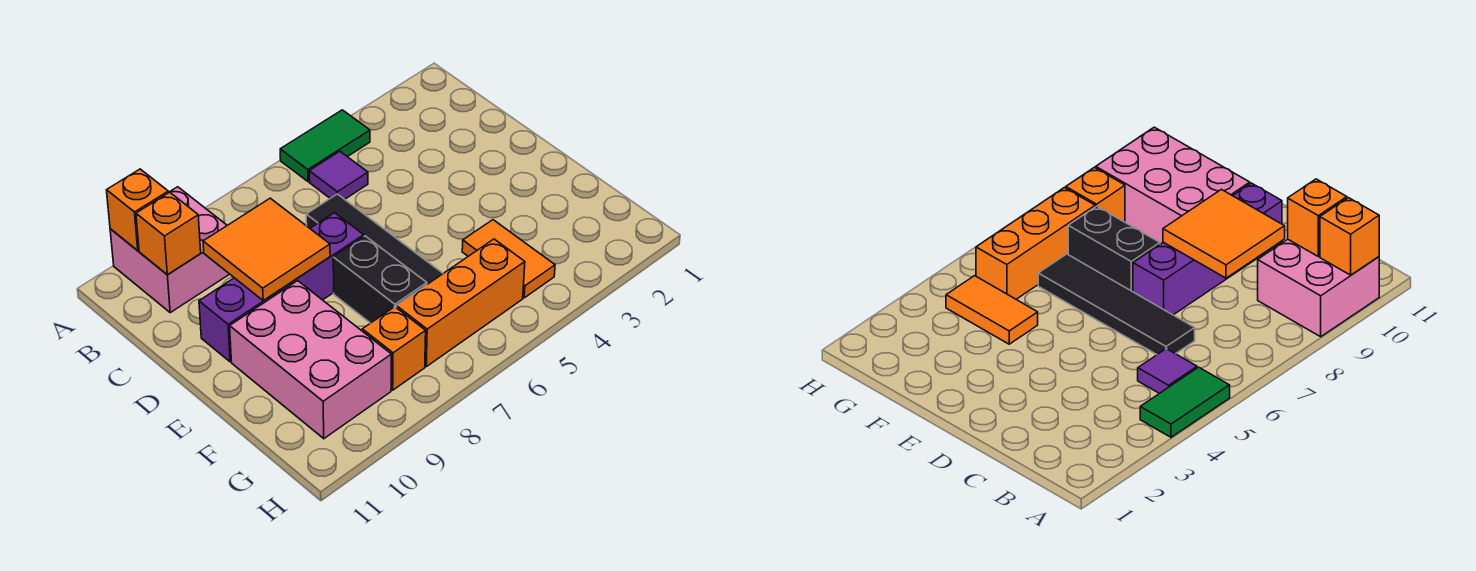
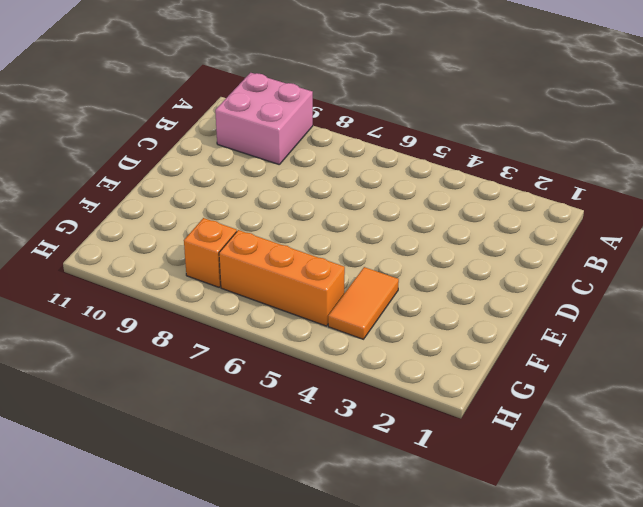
none -> green tile A4:A5 level 1
none -> purple tile B5 level 1
none -> black tile C6:F6 level 1

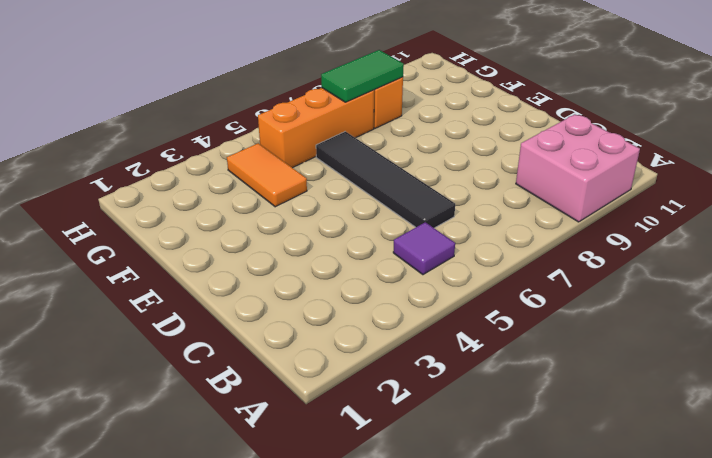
green tile G7:G8 level 2 -> green tile A4:A5 level 1
none -> purple brick D7:D10 level 1
none -> black brick E7:F7 level 1
none -> pink brick E9:G10 level 1

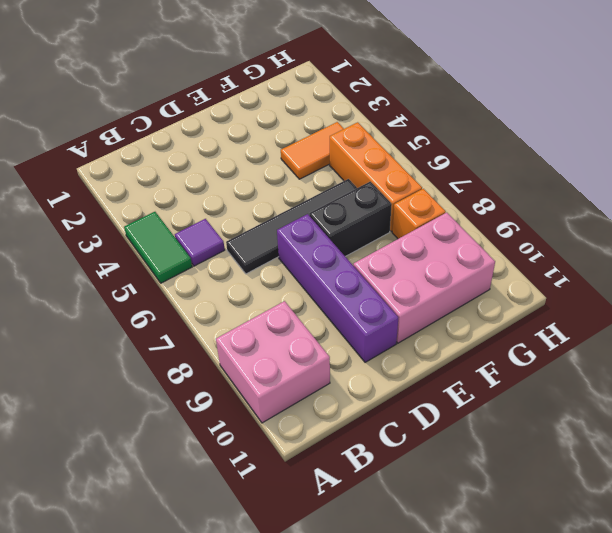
none -> orange brick A10 level 2
none -> orange brick B10 level 2
none -> orange tile C8:D9 level 2

